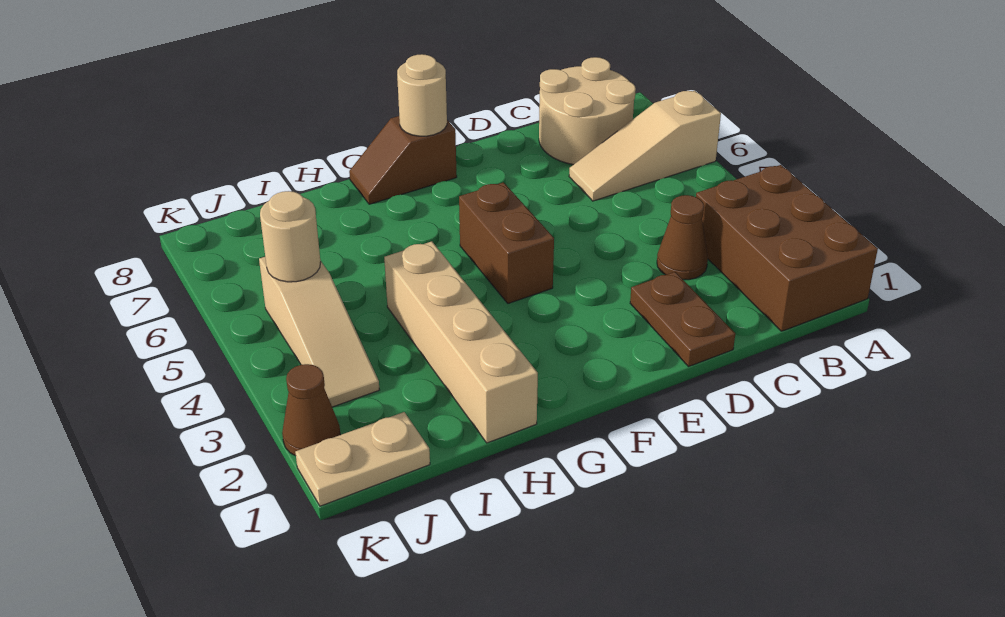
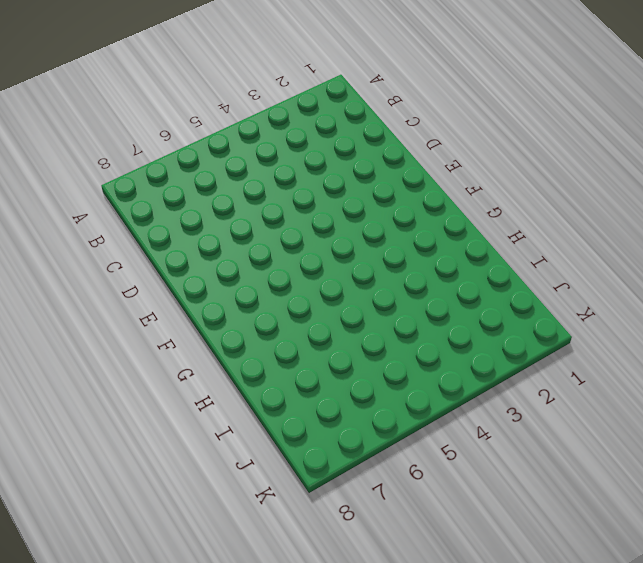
none -> brown brick A1:B3 level 1
none -> tan slope A6:C6 level 1 top A
none -> tan round brick B7:C8 level 1

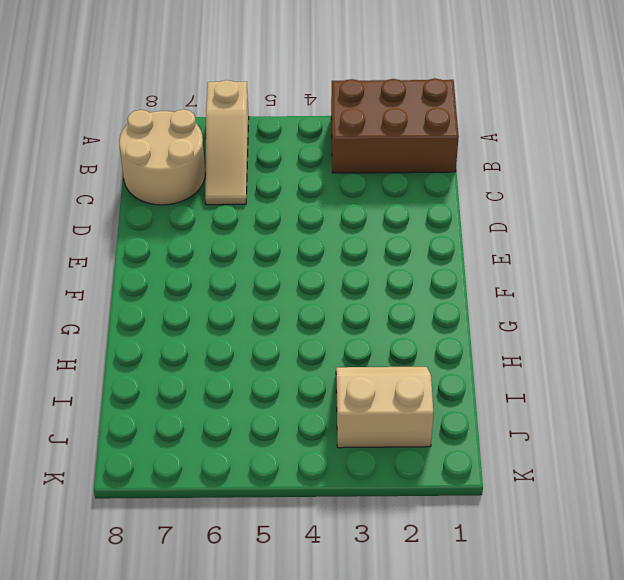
tan slope I2:J3 level 1 top J -> tan slope J3:J5 level 1 top 5
none -> brown cone C3 level 1
none -> brown plate D1:D2 level 1
none -> brown brick F4:F5 level 1

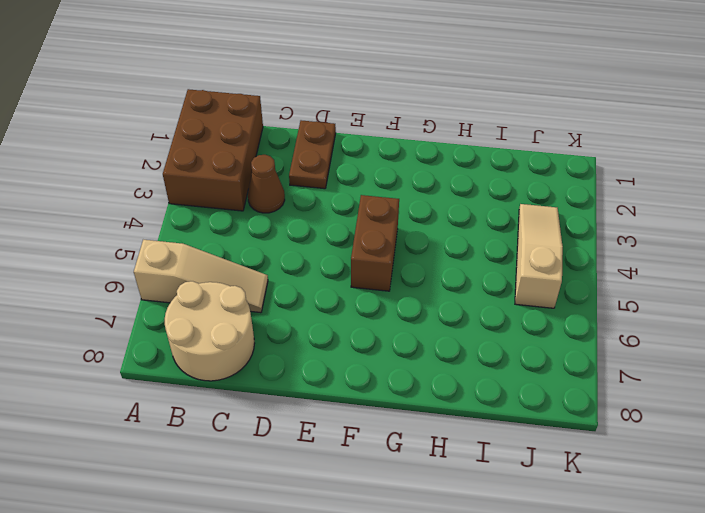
none -> brown slope F8:G8 level 1 top F
none -> tan brick H1:H4 level 1
none -> tan plate J1:K1 level 1

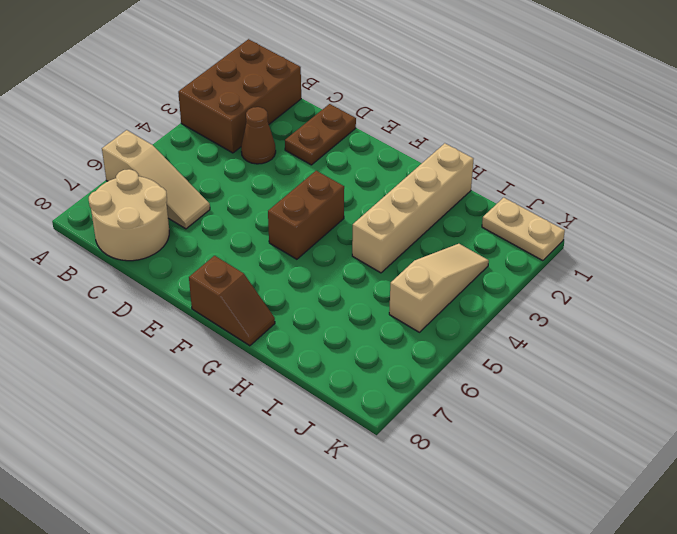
none -> brown cone K2 level 1
none -> tan round brick F8 level 2
none -> tan round brick J5 level 2

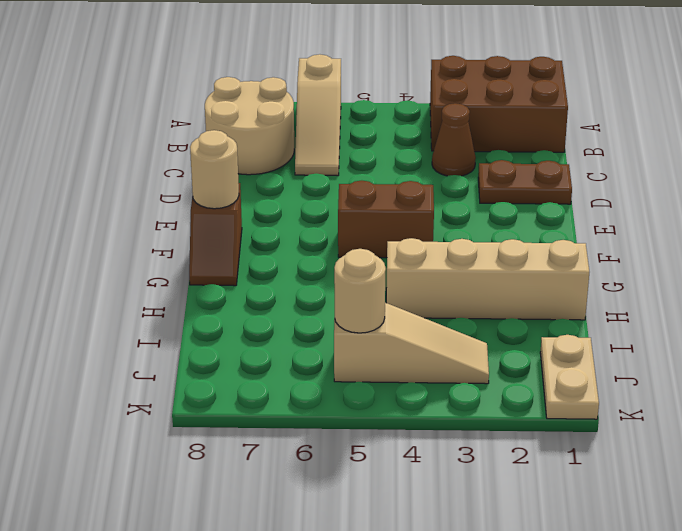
none -> brown cone K2 level 1

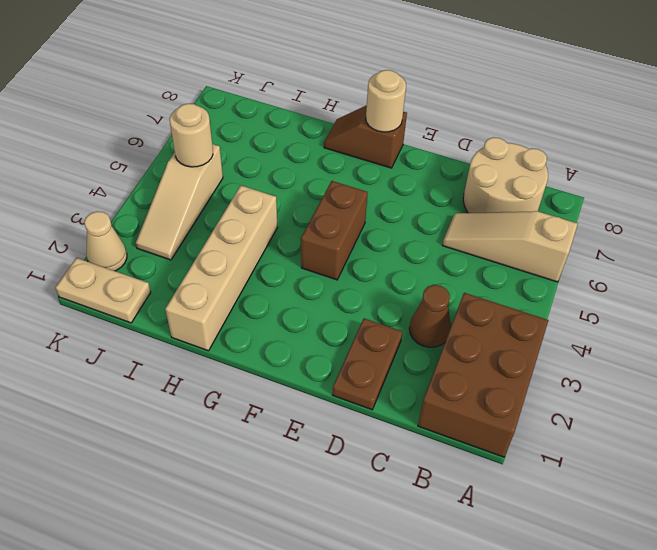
tan cone K2 level 1 -> brown cone K2 level 1

